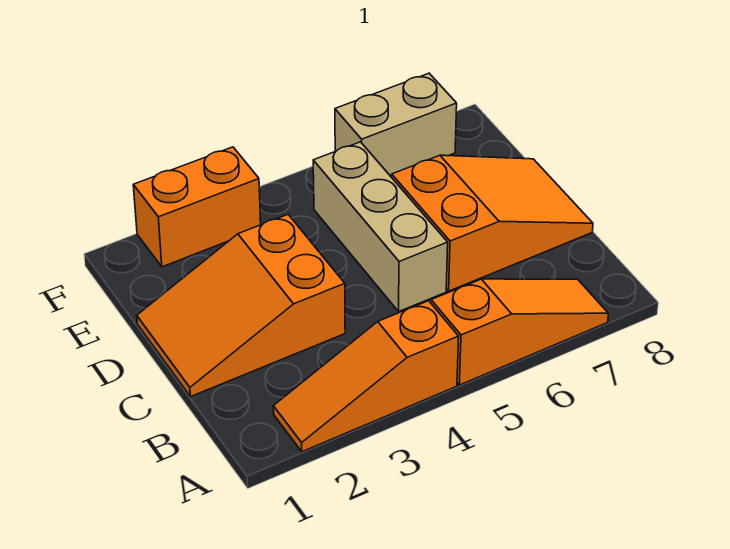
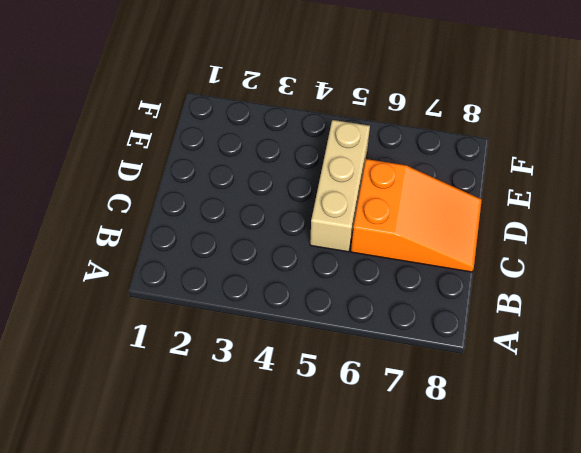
none -> orange slope A2:A4 level 1 top 4
none -> orange slope A5:A7 level 1 top 5

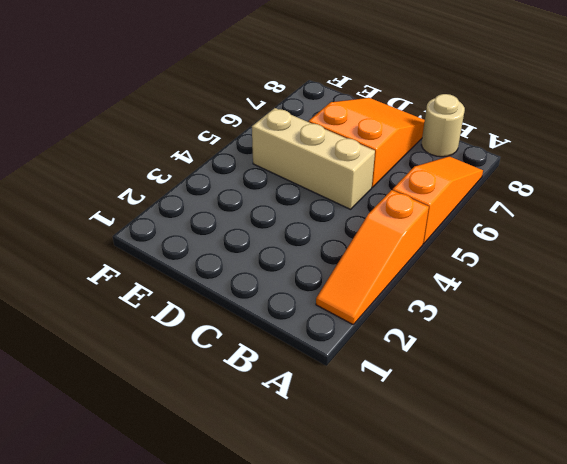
tan round brick B8 level 1 -> none
none -> orange slope C1:D3 level 1 top 3
none -> orange brick F2:F3 level 1

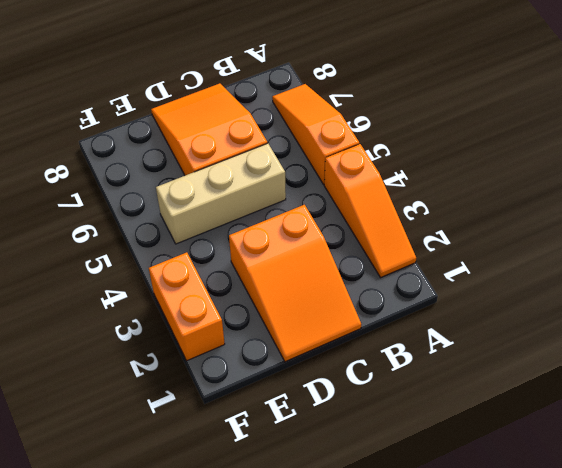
none -> tan brick F6:F7 level 1

